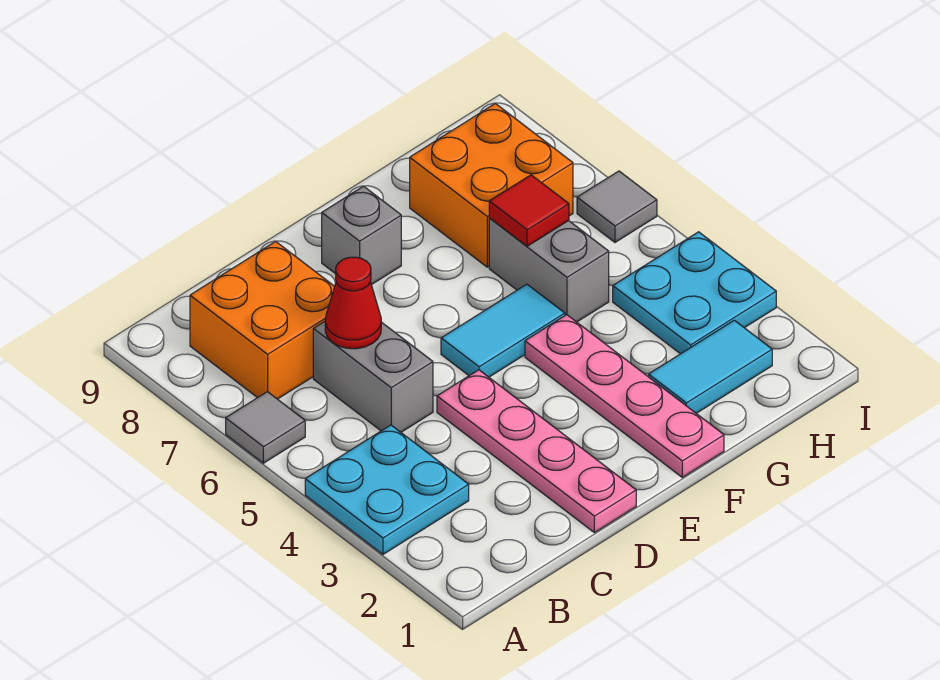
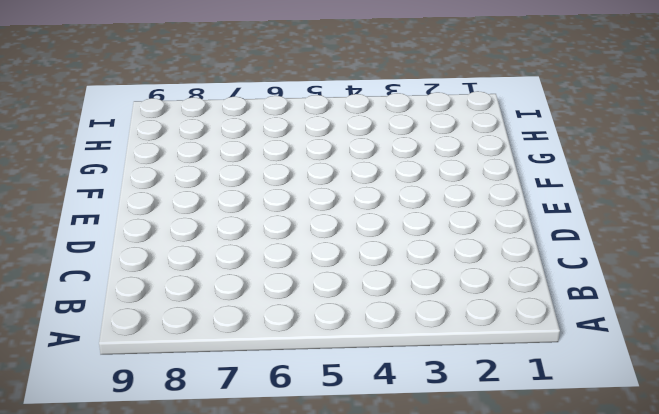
none -> cyan plate A3:B4 level 1
none -> grey tile A6 level 1
none -> orange brick B7:C8 level 1

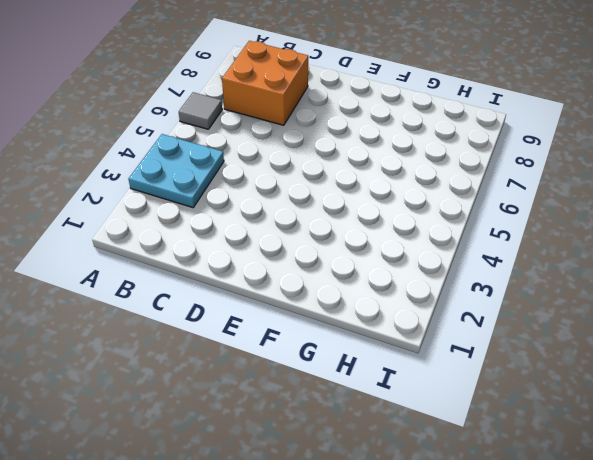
none -> grey brick C5:C6 level 1
none -> pink plate D1:D4 level 1
none -> cyan tile E5:F5 level 1

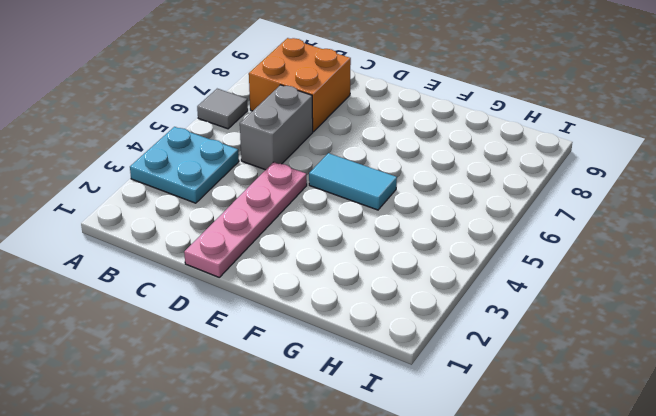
none -> grey brick E8 level 1
none -> pink plate F1:F4 level 1
none -> cyan tile G2:H2 level 1

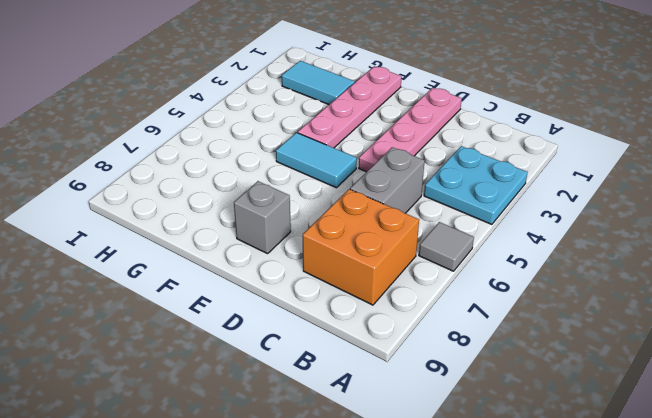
none -> grey brick G5:G6 level 1
none -> orange brick G7:H8 level 1
none -> cyan plate H3:I4 level 1

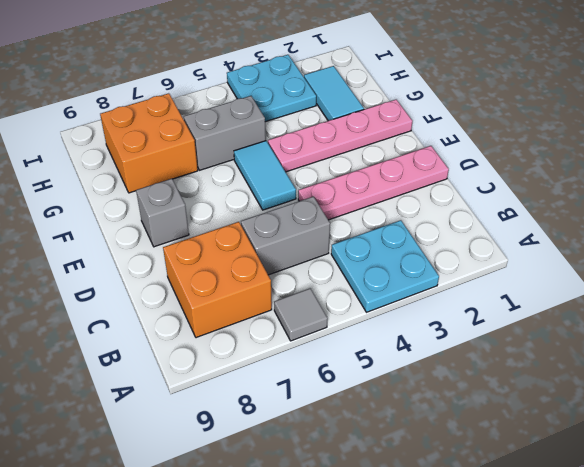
none -> grey tile I6 level 1
none -> red cone C6 level 2
none -> red tile G6 level 2

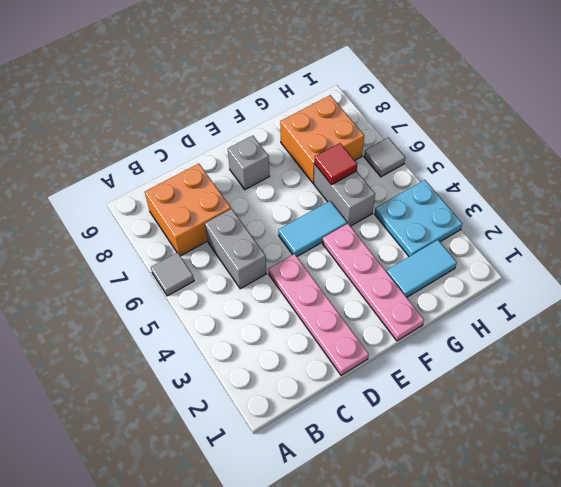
none -> cyan plate A3:B4 level 1
none -> red cone C6 level 2

